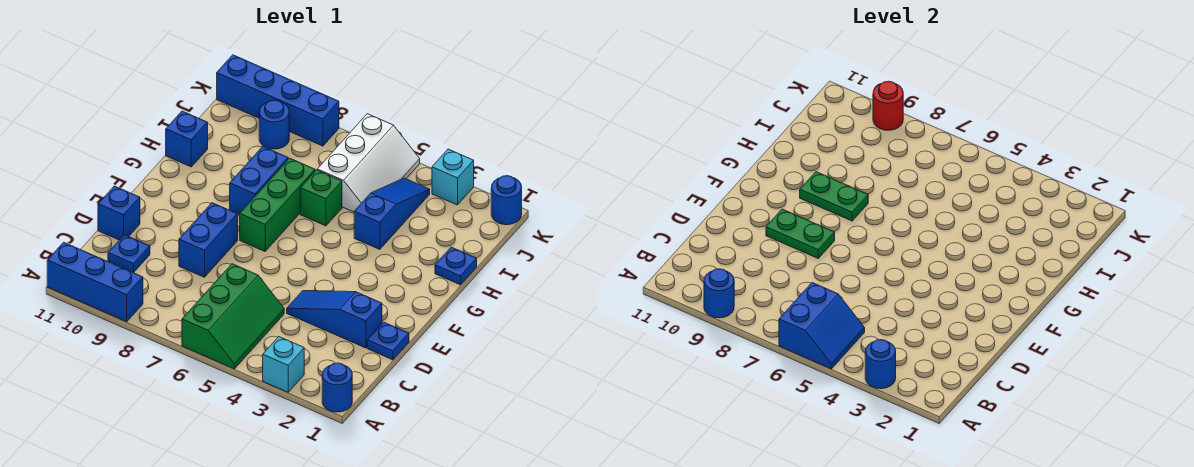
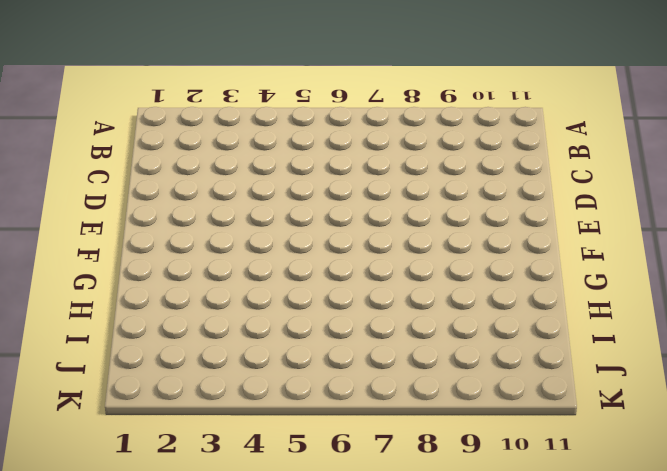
none -> blue round brick A1 level 1
none -> cyan brick A3 level 1
none -> green slope A5:C6 level 1 top 6

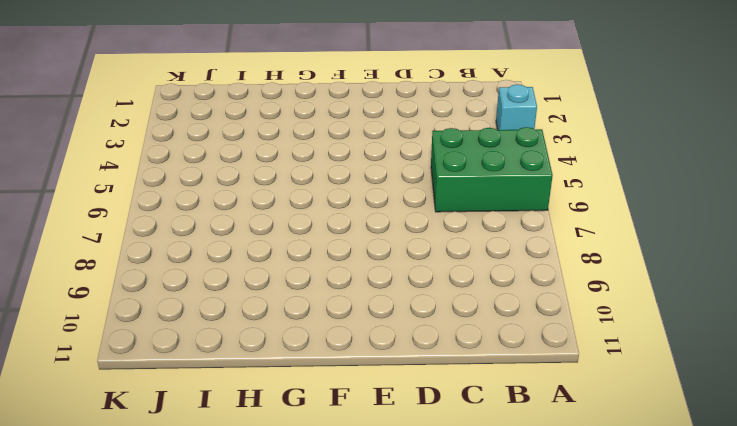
green brick A5:C6 level 1 -> green slope A5:C6 level 1 top 6
none -> blue round brick A1 level 1
none -> blue brick A9:A11 level 1
none -> blue plate C10 level 1

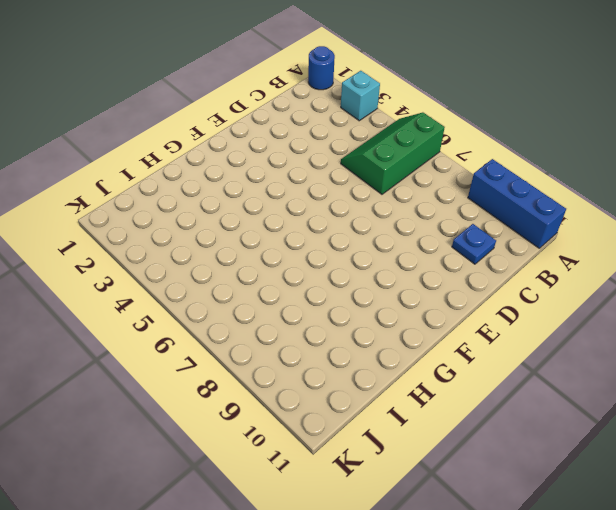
none -> blue plate D1 level 1
none -> blue slope D2:D4 level 1 top 2
none -> blue brick D8:E8 level 1

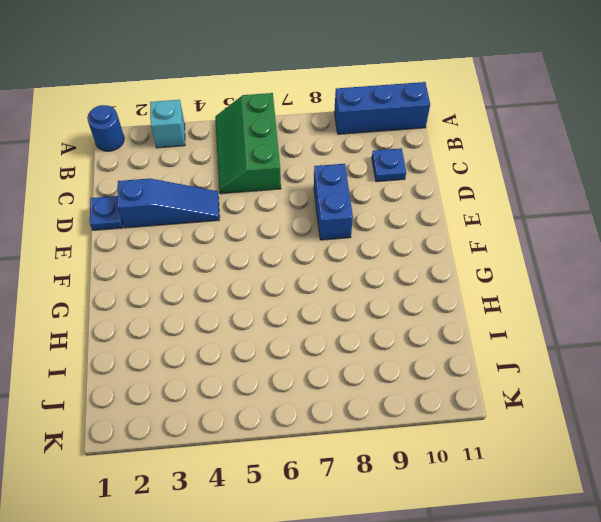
none -> blue brick D11 level 1
none -> green brick F7:H7 level 1
none -> blue brick G8:H8 level 1

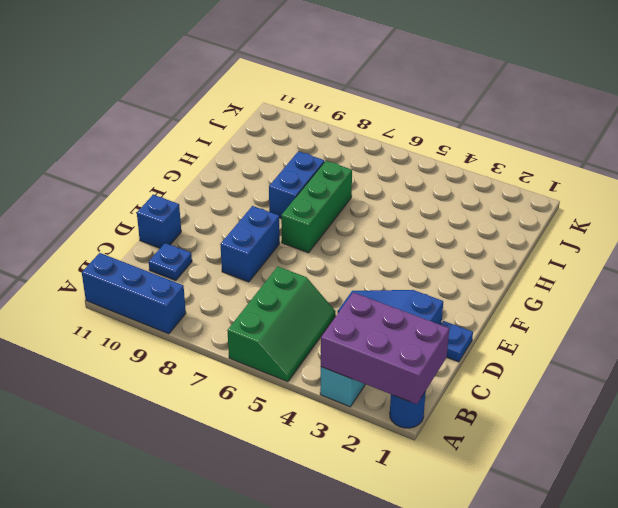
purple brick A1:B3 level 2 -> blue round brick A3 level 2
none -> blue plate H1 level 1
none -> blue slope H4:J4 level 1 top H
none -> green brick H6 level 1

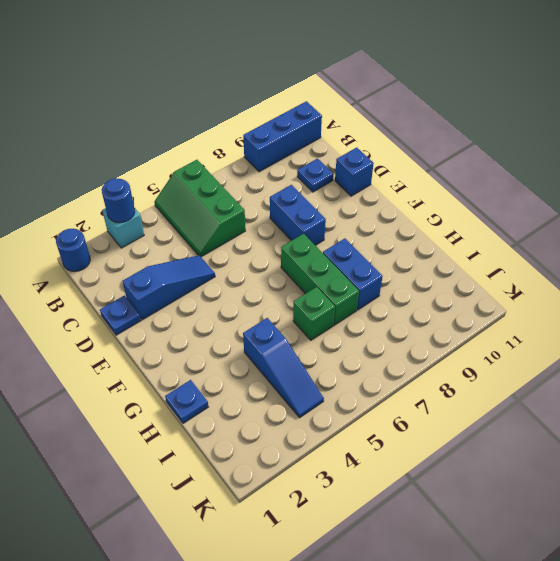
none -> blue brick H11 level 1
none -> white slope I5:K6 level 1 top 6
none -> blue round brick J9 level 1

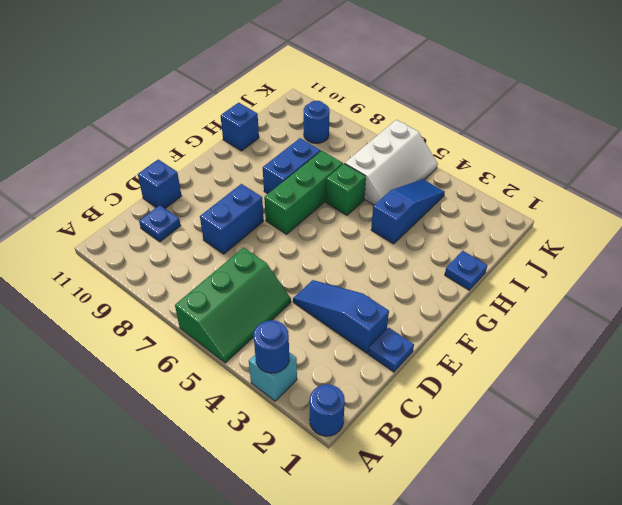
none -> blue brick A9:A11 level 1
none -> blue round brick K1 level 1
none -> cyan brick K3 level 1

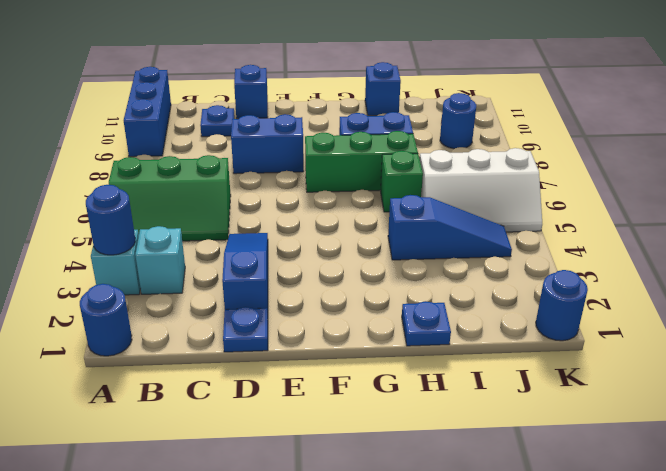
cyan brick B3 level 1 -> cyan brick K3 level 1
none -> blue brick K8:K11 level 1
none -> blue slope A5:B6 level 2 top 6
none -> blue round brick A9 level 2

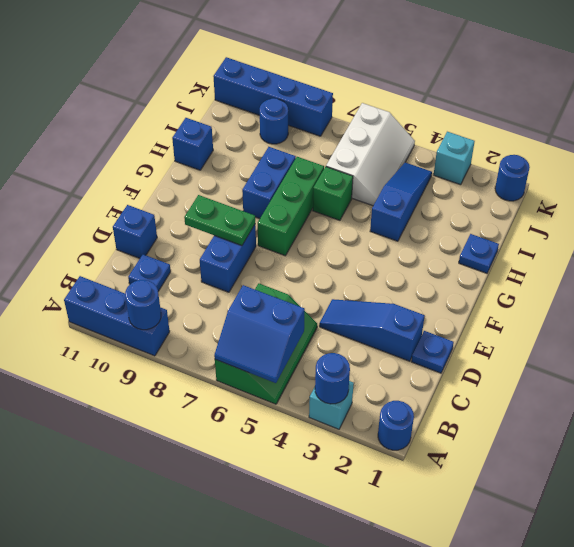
blue slope A5:B6 level 2 top B -> blue slope A5:B6 level 2 top 6
none -> green plate G8:G9 level 2
none -> red round brick K9 level 2

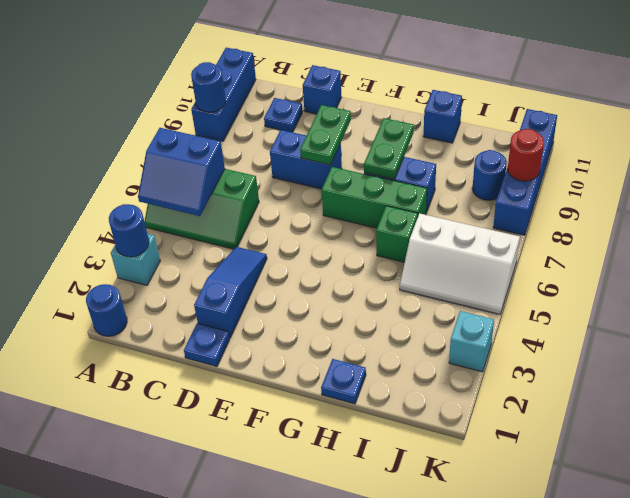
none -> blue slope H4:J4 level 1 top H
none -> blue round brick K1 level 1

